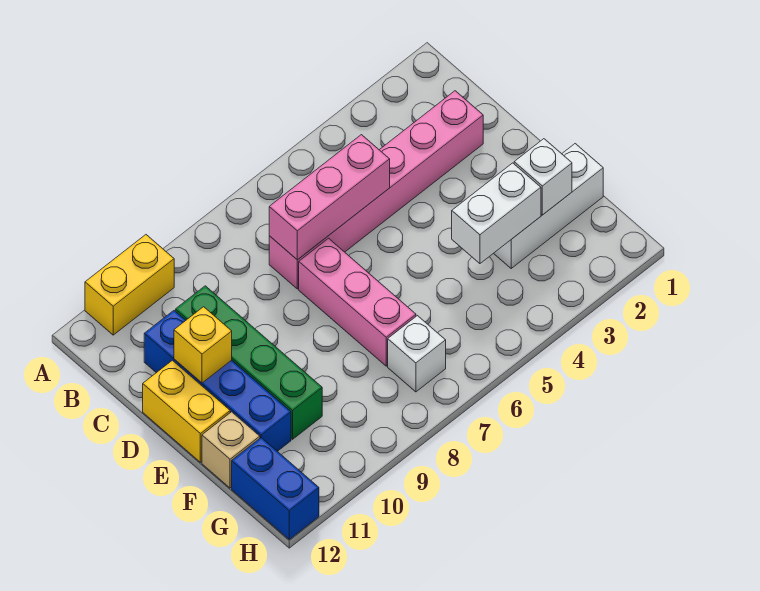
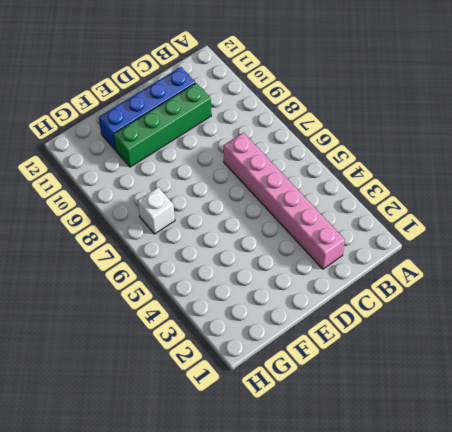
none -> yellow brick A10:A11 level 1
none -> pink brick D7:F7 level 1
none -> yellow brick D12:E12 level 1

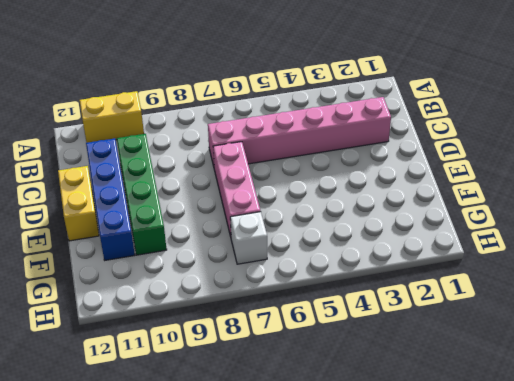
none -> white brick F1:F3 level 1
none -> tan brick F12 level 1
none -> blue brick G12:H12 level 1

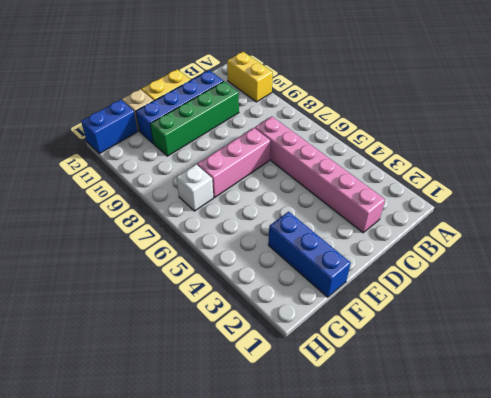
blue brick F1:F3 level 1 -> white brick F1:F3 level 1
none -> pink brick C5:C7 level 2
none -> yellow brick D11 level 2
none -> white brick F2 level 2

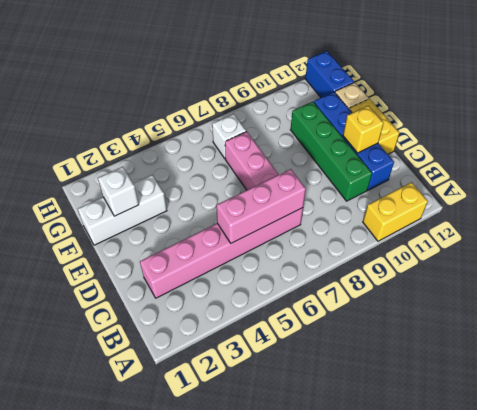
none -> white brick F3:F4 level 2

